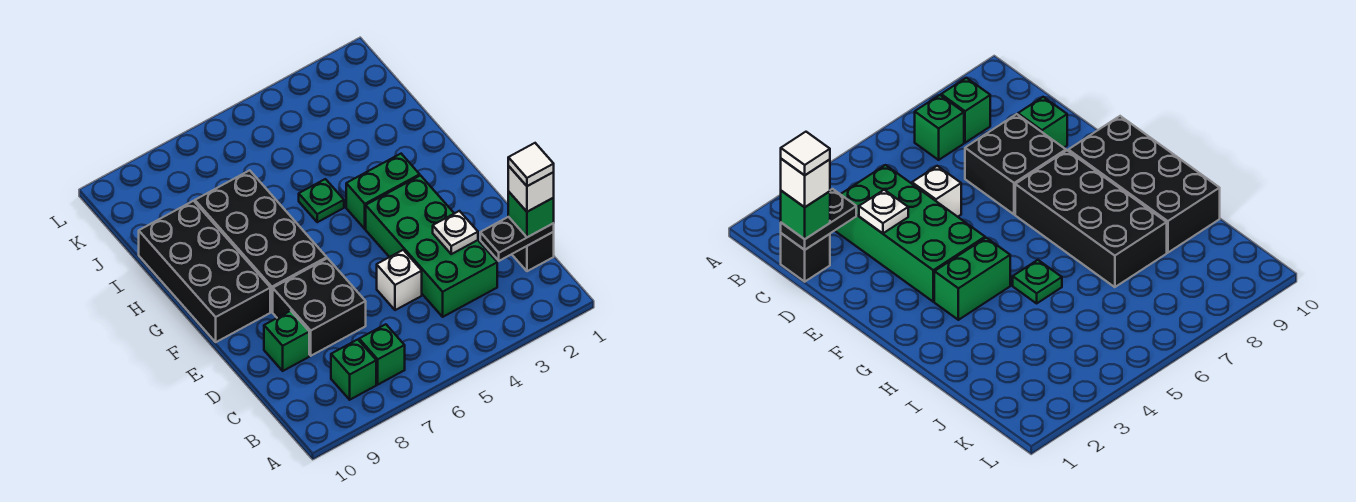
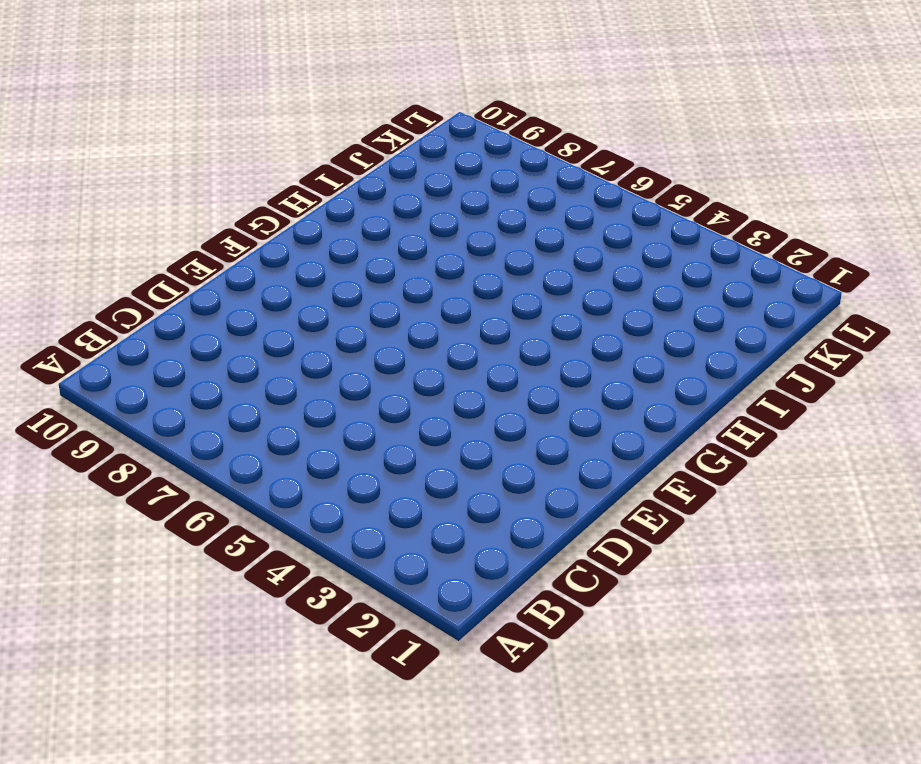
none -> green brick B7 level 1
none -> green brick B8 level 1
none -> black brick C1 level 1

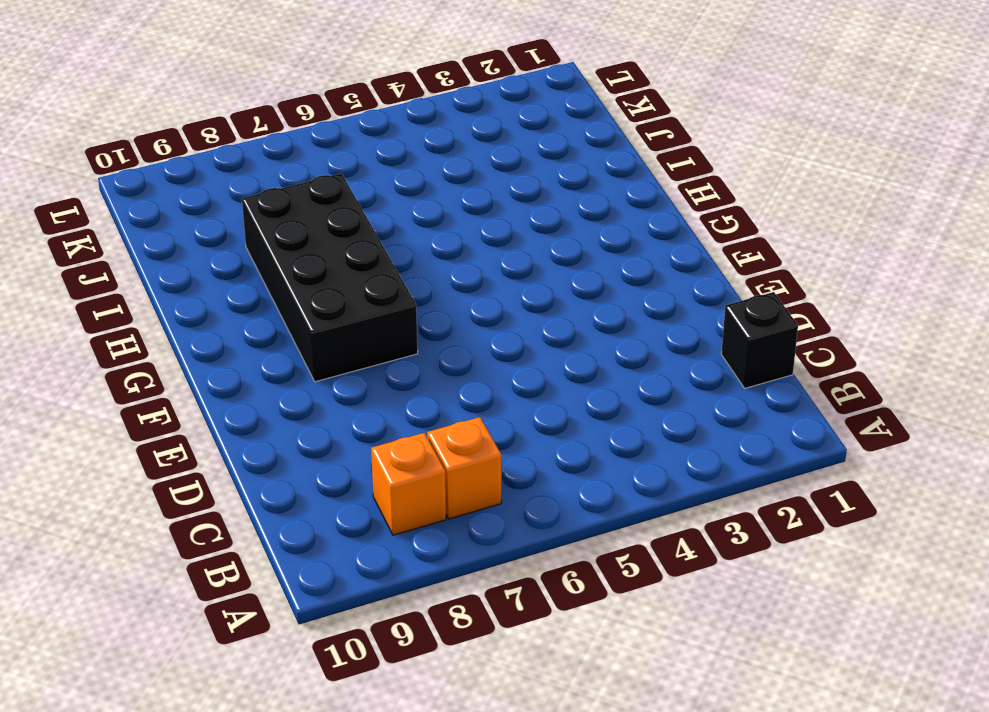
orange brick B7 level 1 -> green brick B7 level 1
orange brick B8 level 1 -> green brick B8 level 1
none -> green brick C3:F4 level 1
none -> white brick D5 level 1
none -> black brick D7:E8 level 1

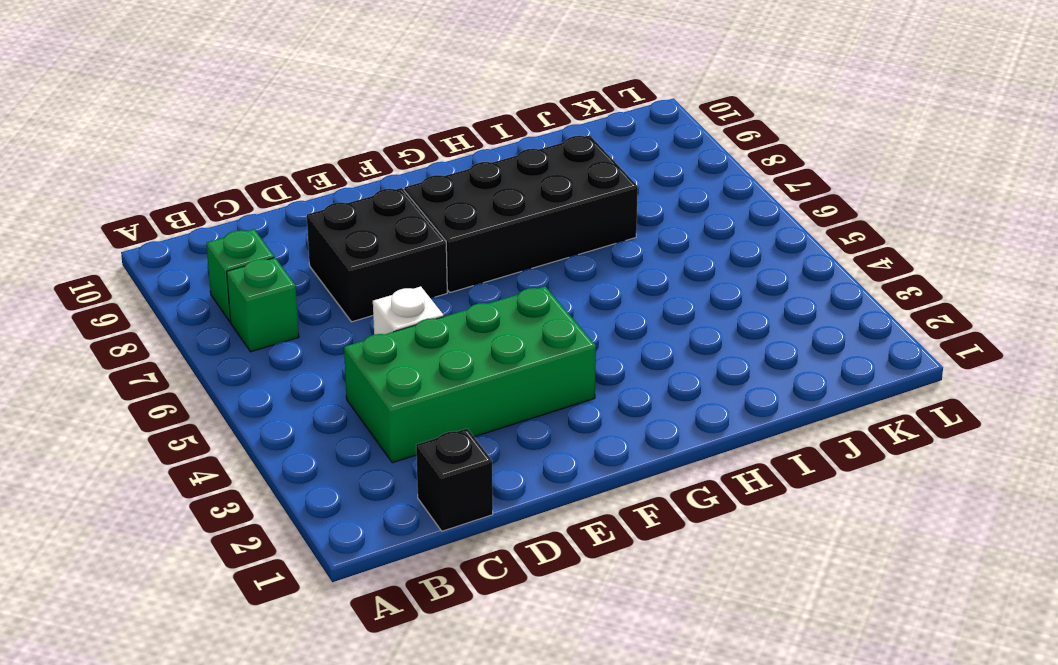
none -> green brick D9 level 1
none -> black brick F9:I10 level 1
none -> green brick G3:G4 level 1

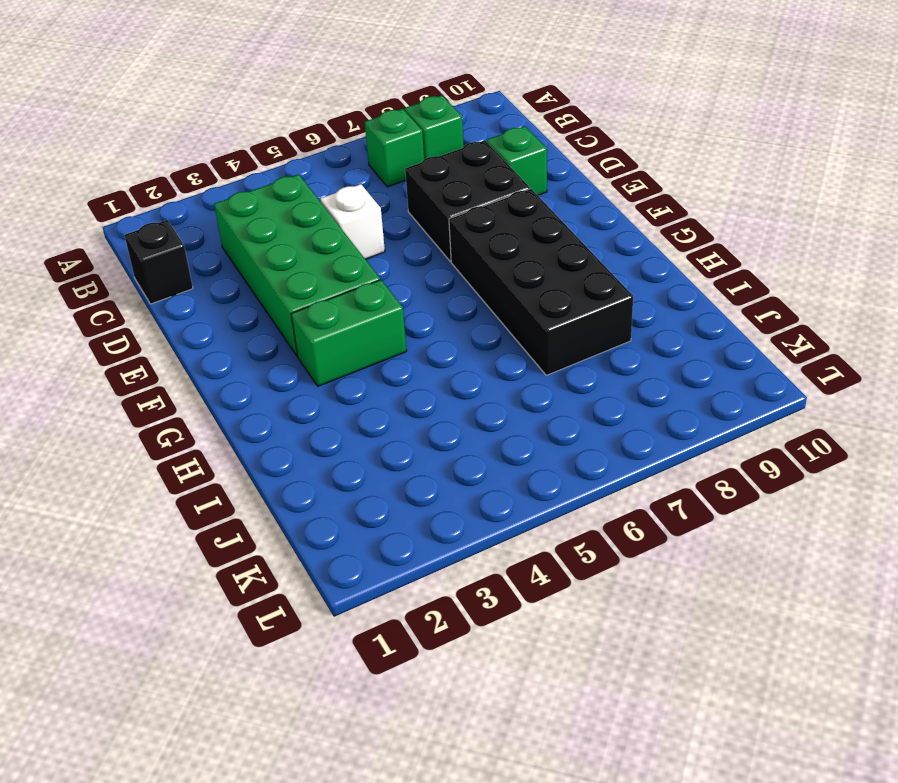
none -> black brick F9:I10 level 1
none -> green plate H5 level 1
none -> black plate C1:C2 level 2

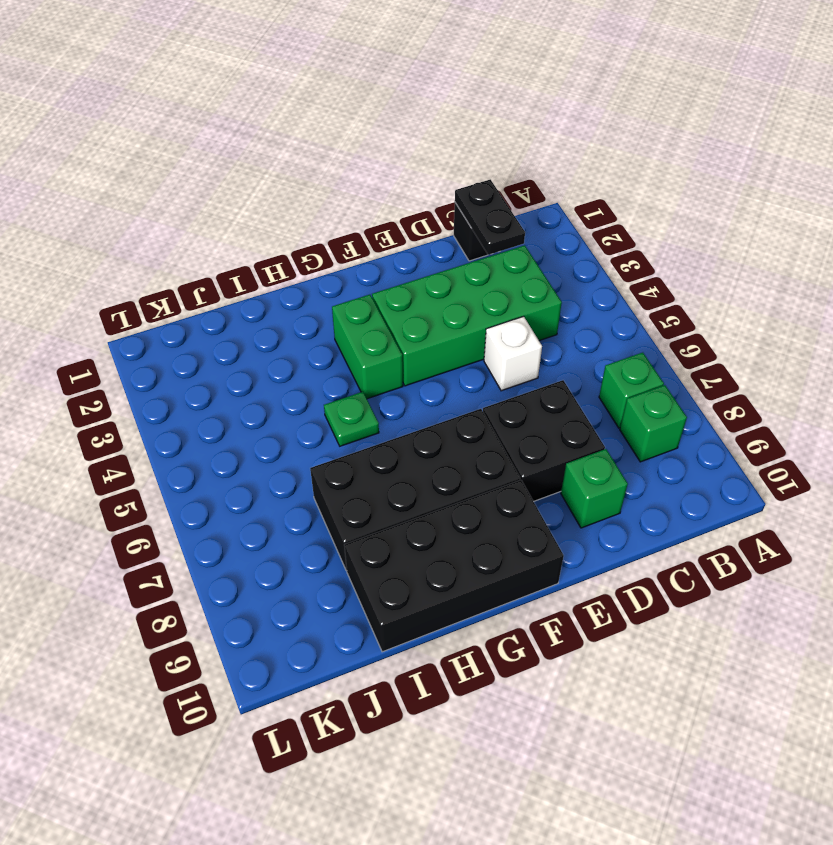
none -> white plate D3 level 2
none -> green brick C1 level 3
none -> white brick C1 level 4

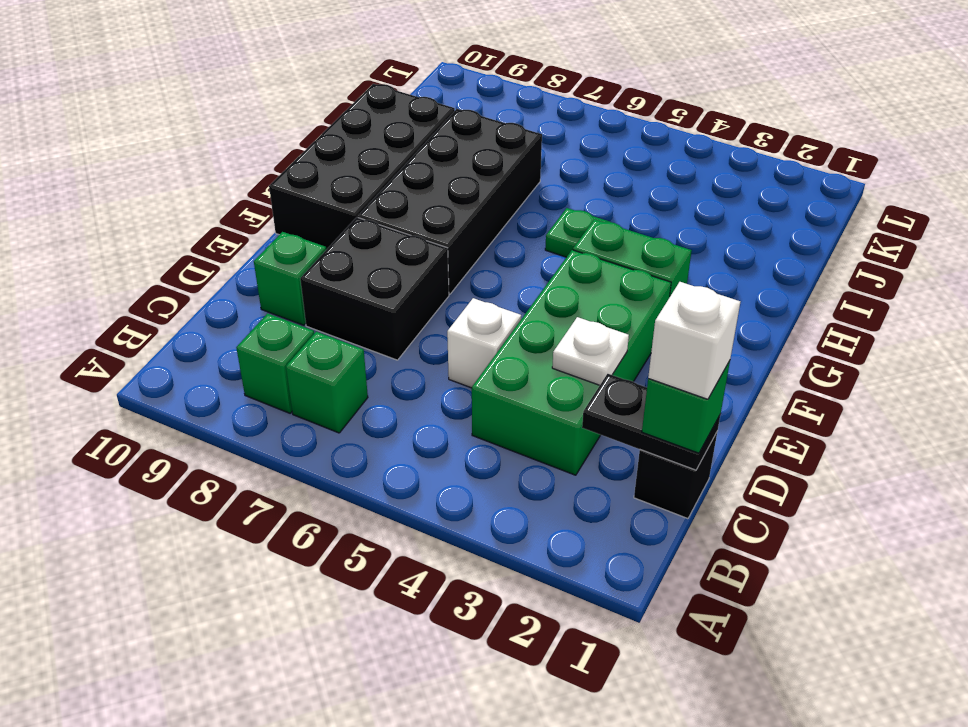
none -> white tile C1 level 5

